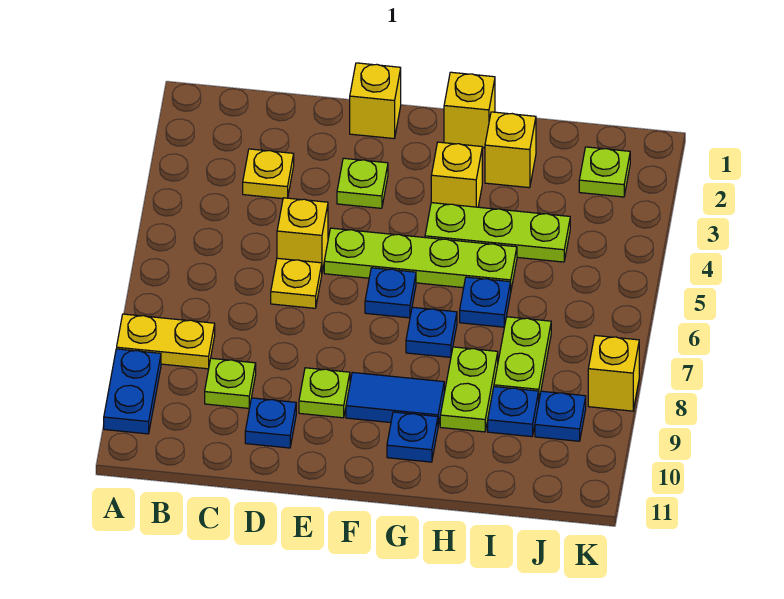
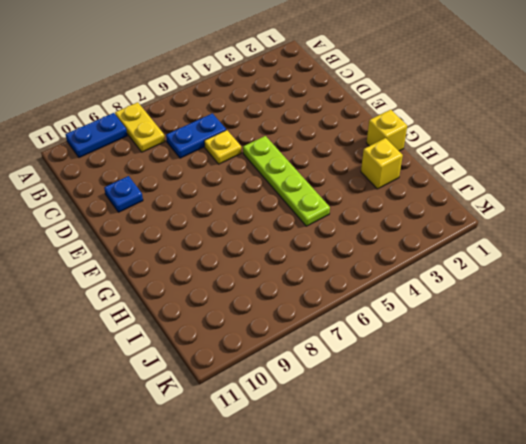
blue plate C6:C7 level 1 -> none
none -> yellow plate C3 level 1
none -> lime plate C9 level 1
none -> yellow brick D5 level 1

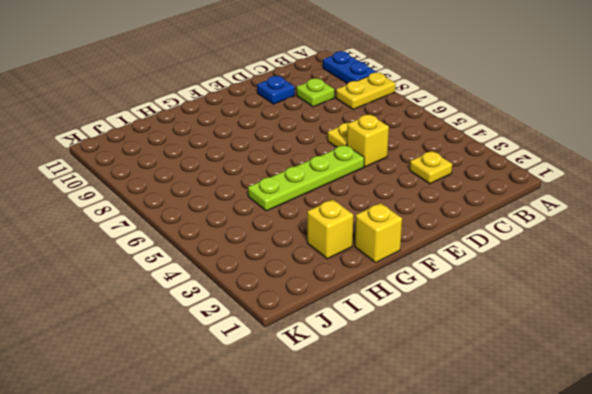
none -> yellow brick E1 level 1
none -> lime plate E3 level 1
none -> lime plate E9 level 1

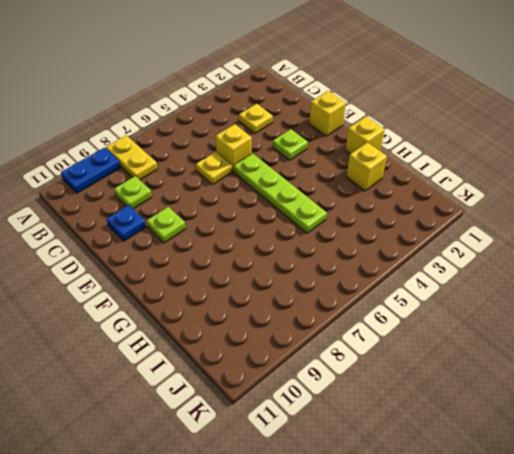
none -> blue plate F6 level 1
none -> blue tile F9:G9 level 1
none -> yellow brick G3 level 1

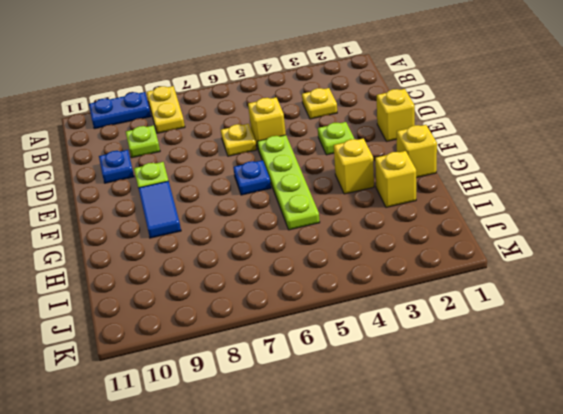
none -> lime plate G4:I4 level 1
none -> blue plate G7 level 1
none -> blue plate G10 level 1

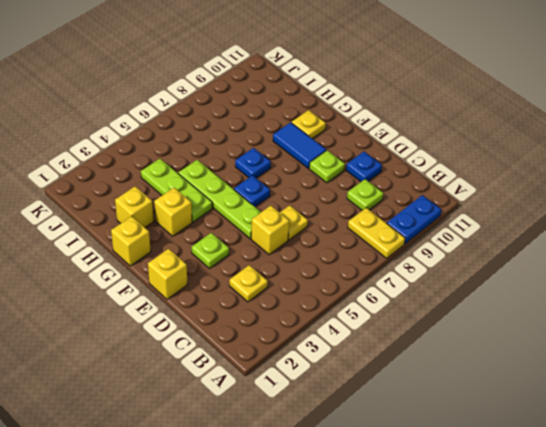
yellow plate G10 level 1 -> blue plate G10 level 1
none -> blue plate H6 level 1
none -> lime plate H8:H9 level 1
none -> lime plate I7:I8 level 1

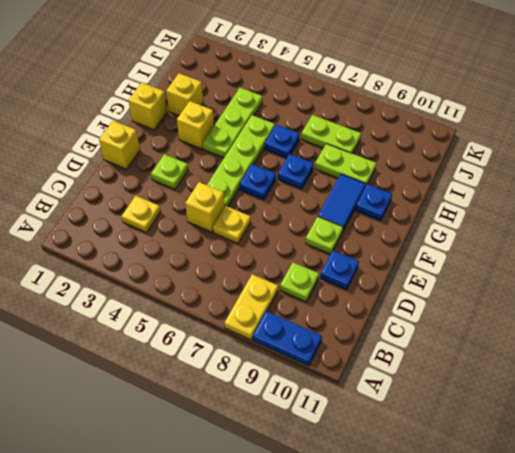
none -> blue plate I9 level 1
none -> lime plate J2 level 1
none -> blue plate J9 level 1

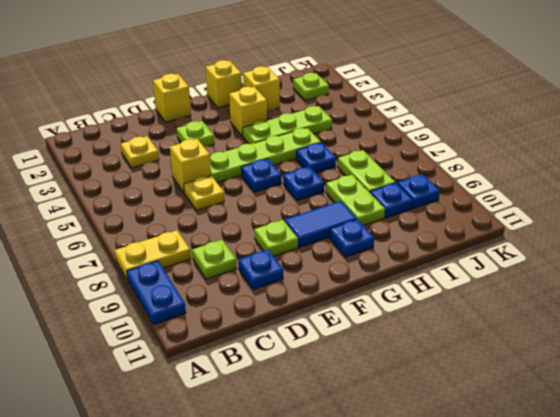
none -> yellow brick K8 level 1

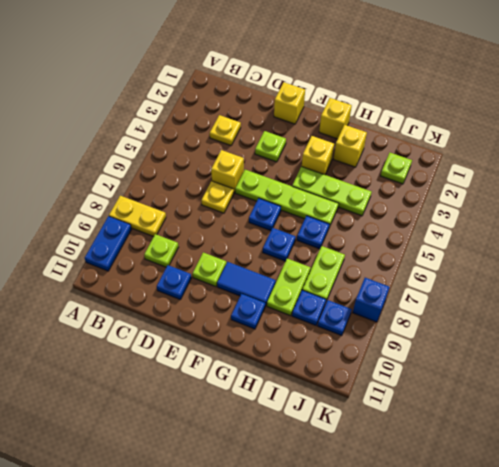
blue brick K8 level 1 -> yellow brick K8 level 1

